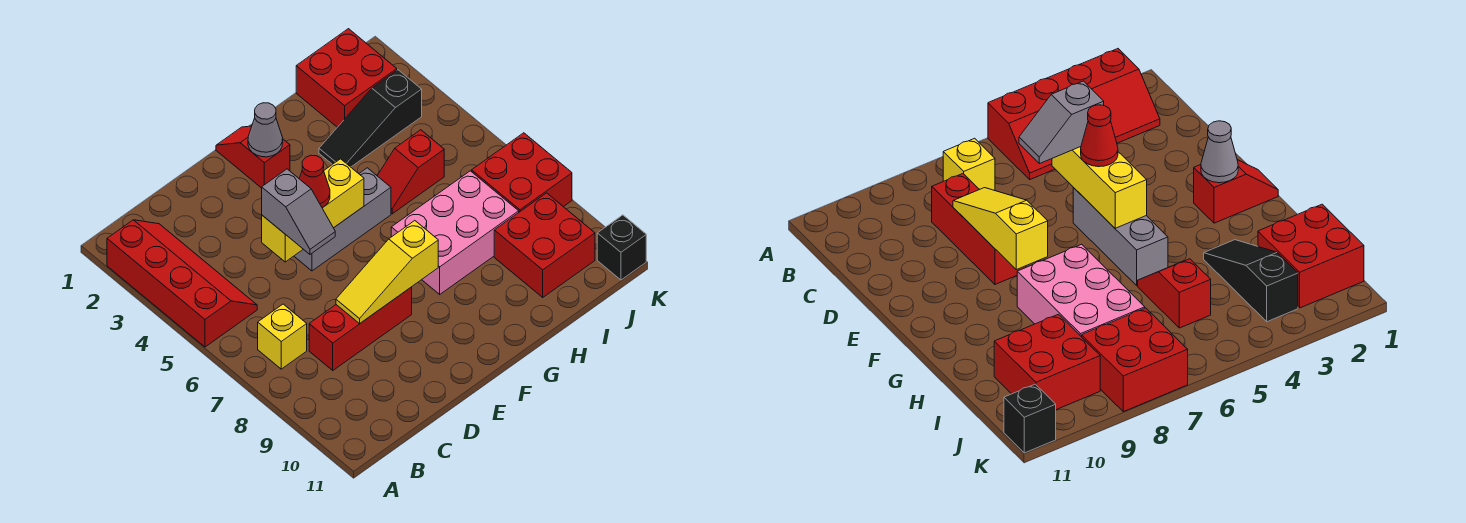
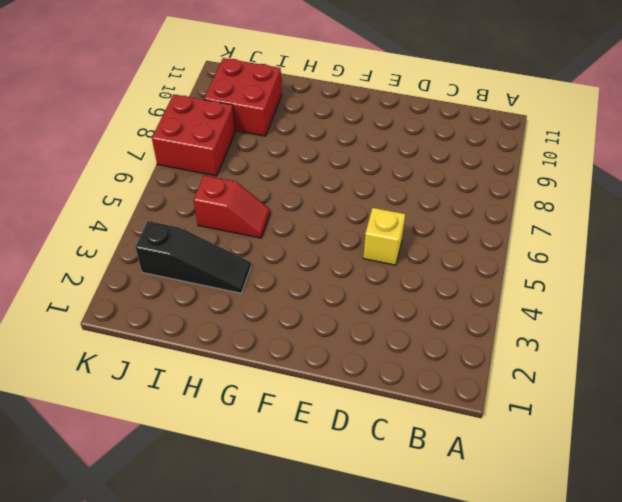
yellow brick D5 level 1 -> yellow brick B7 level 1
none -> red slope A2:B5 level 1 top A
none -> red brick C8:E8 level 1
none -> grey brick E5:G5 level 1

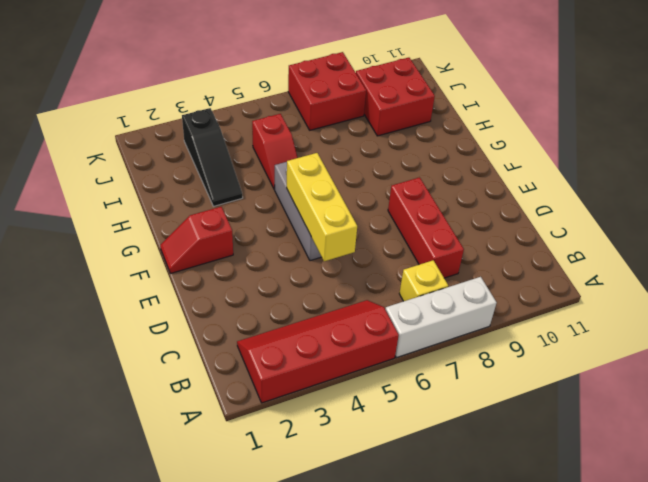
white brick A6:A8 level 1 -> none
none -> pink brick G7:I8 level 1
none -> red brick I1:J2 level 1
none -> black brick K11 level 1

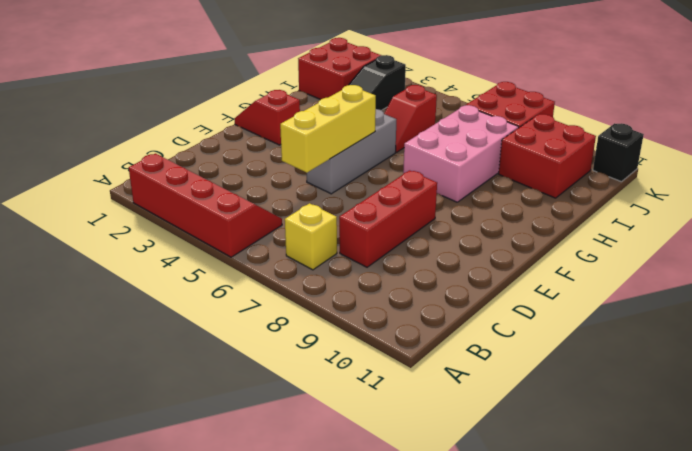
none -> yellow slope D8:F8 level 2 top F
none -> grey cone F2 level 2
none -> grey slope D5:D6 level 3 top 5

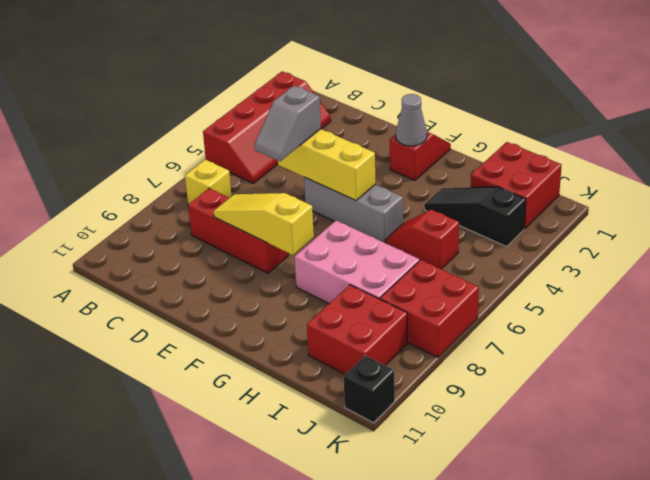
none -> red cone E5 level 3

